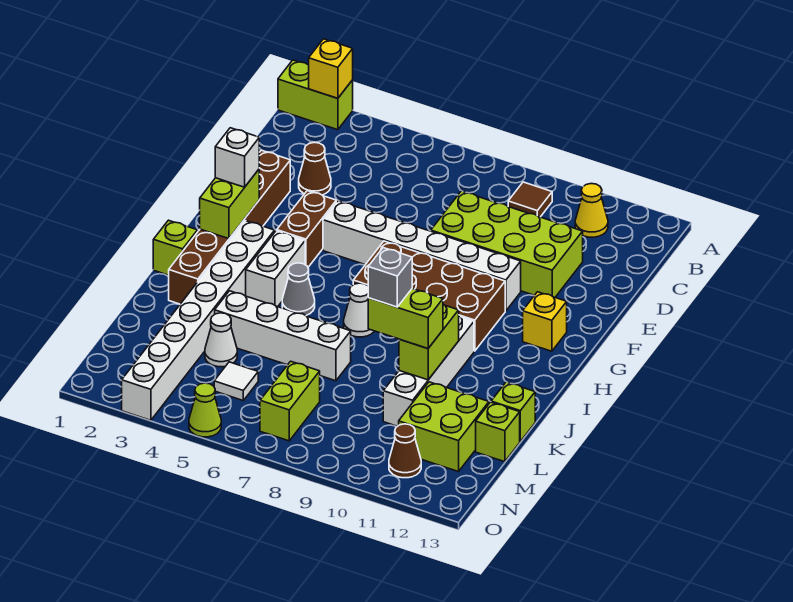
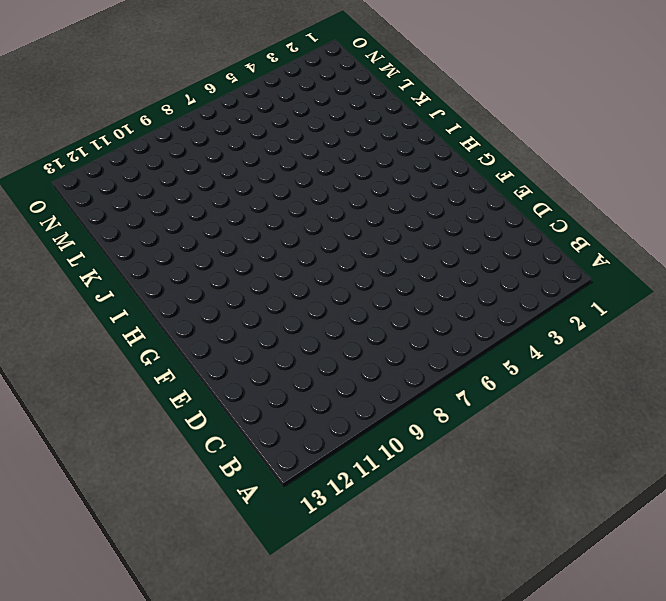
none -> lime brick A1:A2 level 1
none -> brown tile B9 level 1
none -> yellow cone B11 level 1
none -> brown cone D3 level 1

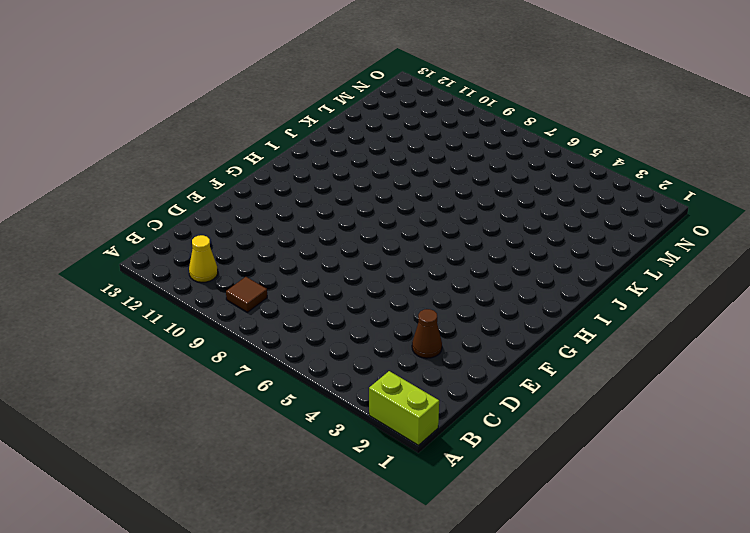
none -> lime brick D8:E11 level 1
none -> brown brick E2:J2 level 1
none -> brown brick F4:G4 level 1
none -> white brick F5:F10 level 1

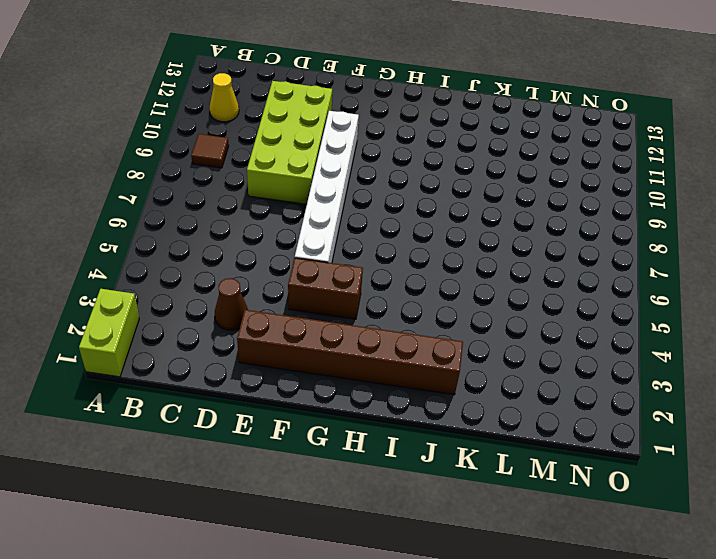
none -> brown brick G7:H10 level 1
none -> yellow brick G12 level 1
none -> white brick H3:O3 level 1
none -> white brick H4:I4 level 1

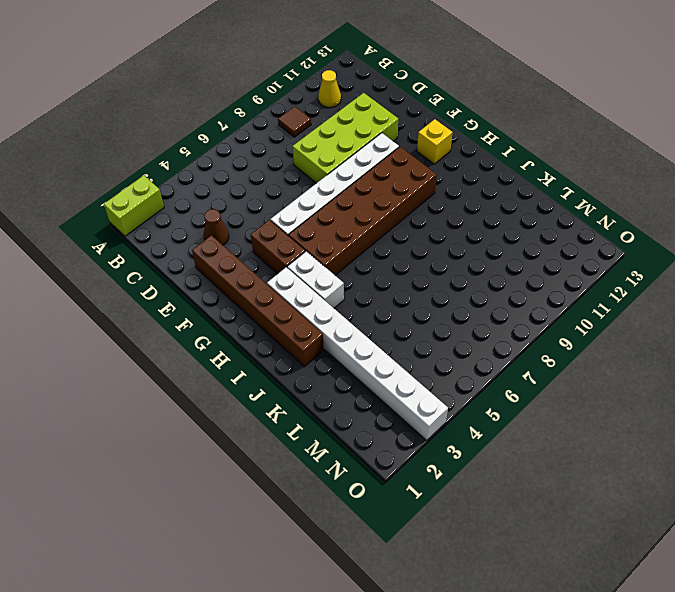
brown brick G5:H10 level 1 -> brown brick G7:H10 level 1
none -> lime brick I1 level 1
none -> grey cone I5 level 1
none -> white cone I7 level 1
none -> white brick I10:L10 level 1

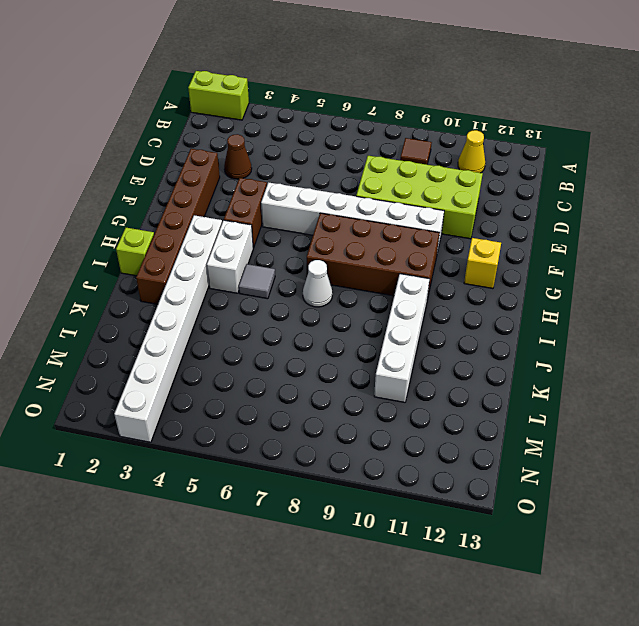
grey tile I5 level 1 -> grey cone I5 level 1
none -> white brick K4:K7 level 1
none -> lime brick K13 level 1
none -> white cone L4 level 1
none -> lime brick L11:M12 level 1

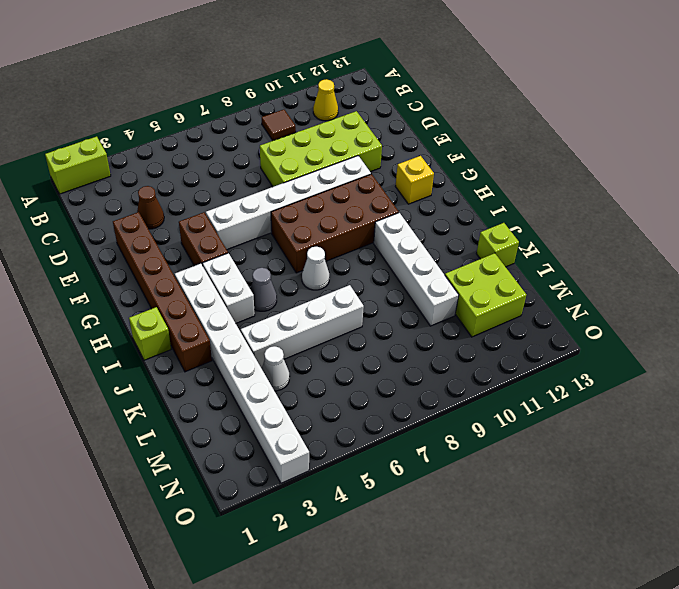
none -> lime brick L13 level 1
none -> white tile M5 level 1
none -> lime brick M7:N7 level 1
none -> brown cone N11 level 1

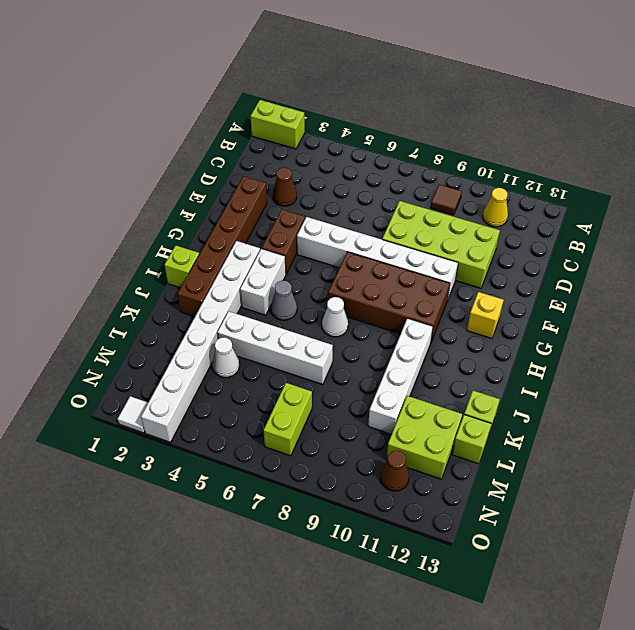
white tile O2 level 1 -> white tile M5 level 1
none -> lime cone O5 level 1
none -> yellow brick A2 level 2
none -> lime brick G2:H2 level 2
none -> lime brick J10:K10 level 2

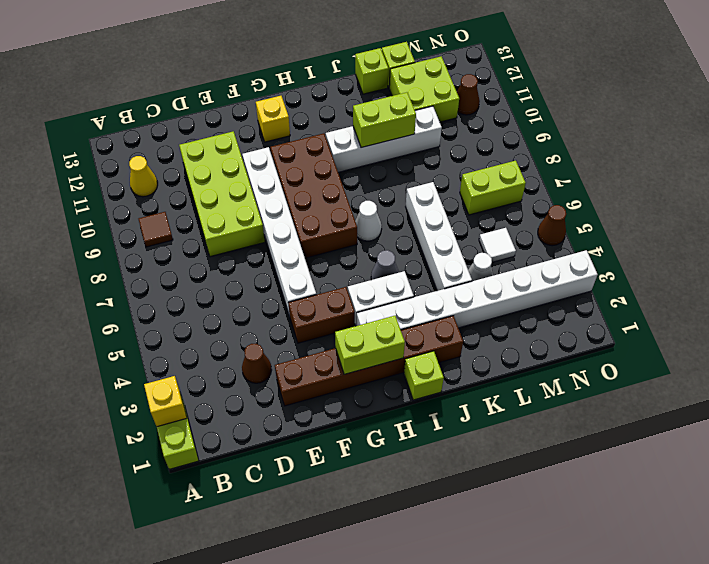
brown cone O5 level 1 -> lime cone O5 level 1
none -> white brick G2 level 3
none -> lime brick K9:K10 level 3
none -> grey brick K9 level 4

